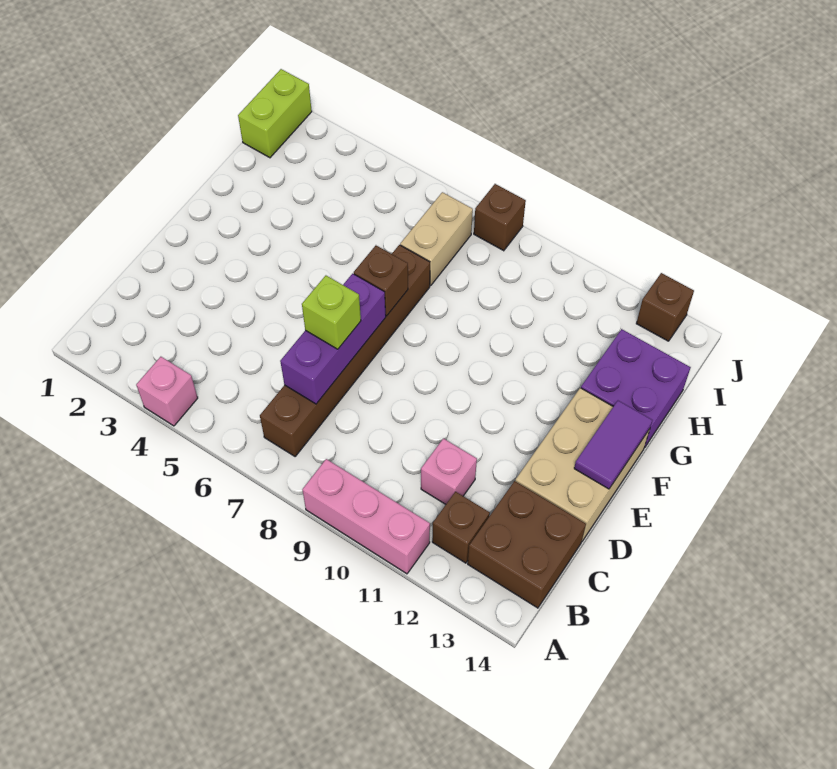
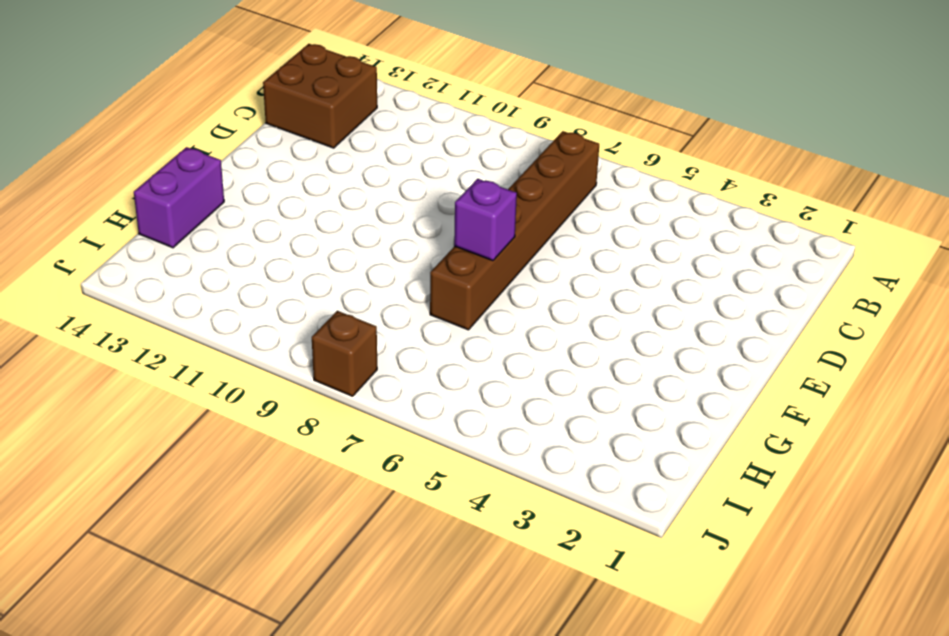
purple brick F7 level 2 -> brown brick F7 level 2
purple brick G14:H14 level 1 -> purple brick G13:H14 level 1
none -> pink brick A4 level 1
none -> pink brick A9:A11 level 1
none -> brown brick B12 level 1

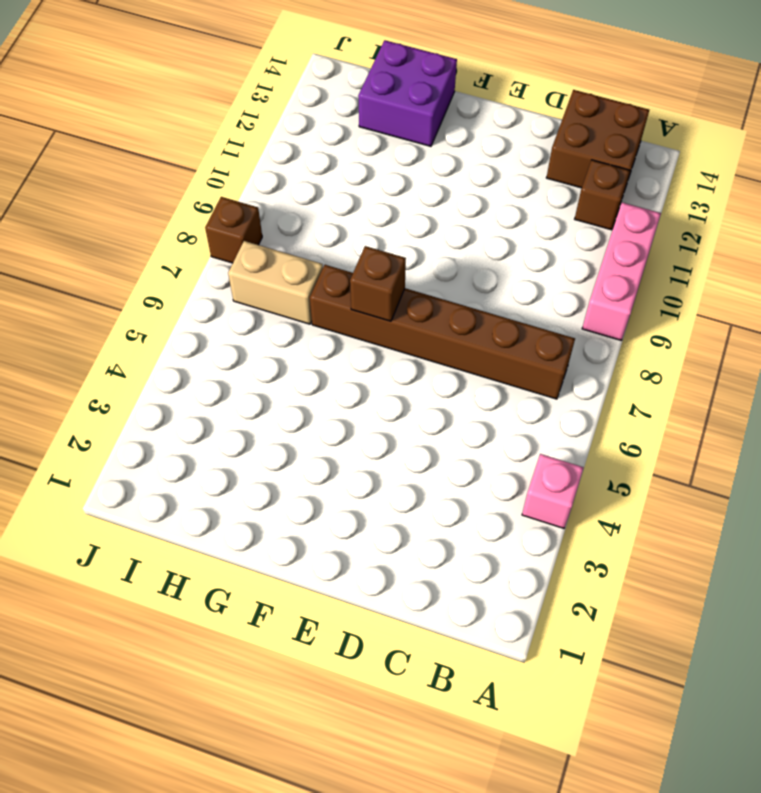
none -> pink brick C11 level 1
none -> tan brick D13:F14 level 1
none -> lime brick I1:J1 level 1

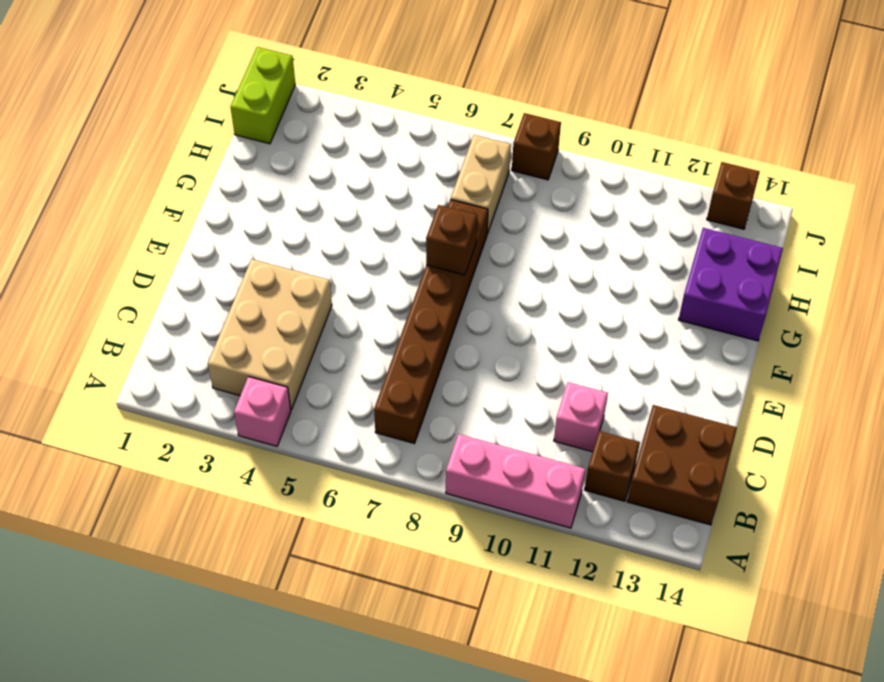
tan brick B3:D4 level 1 -> tan brick D13:F14 level 1
none -> purple brick C7:E7 level 2
none -> purple tile E14:F14 level 2
none -> lime brick D7 level 3

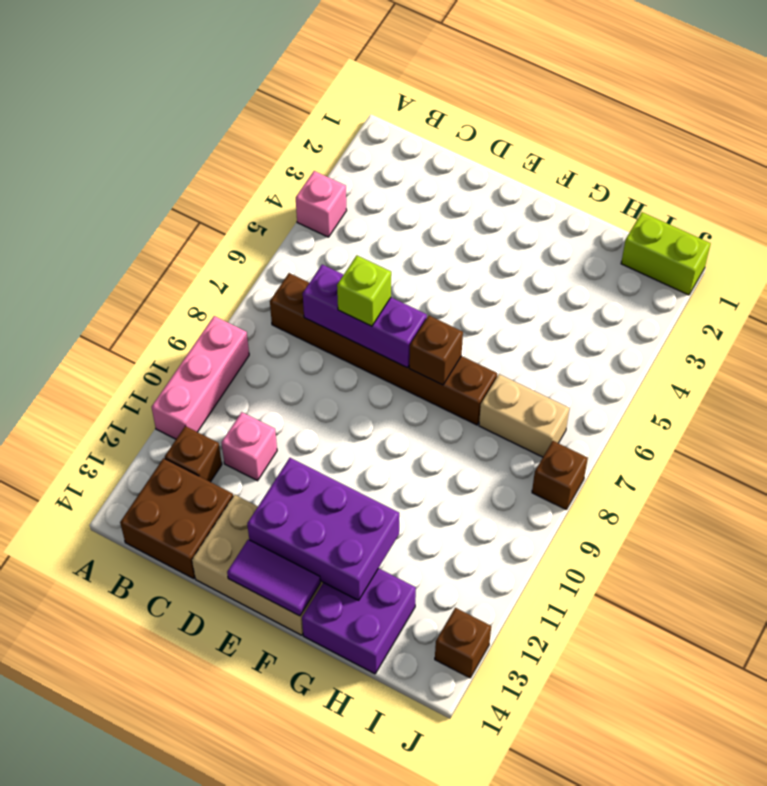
purple brick E12:G13 level 2 -> none

